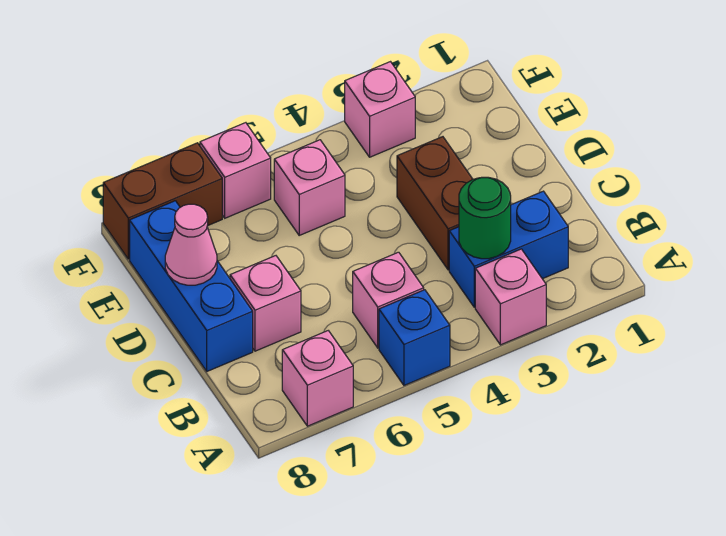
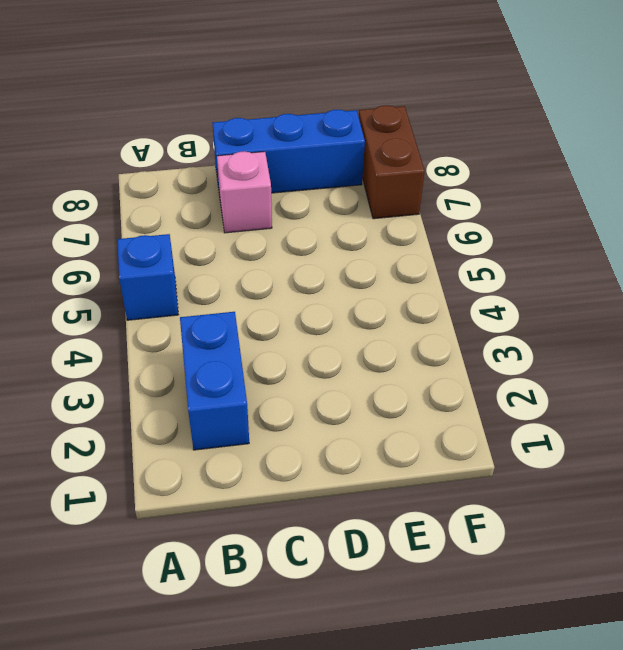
none -> pink brick A3 level 1
none -> pink brick A7 level 1
none -> pink brick B5 level 1

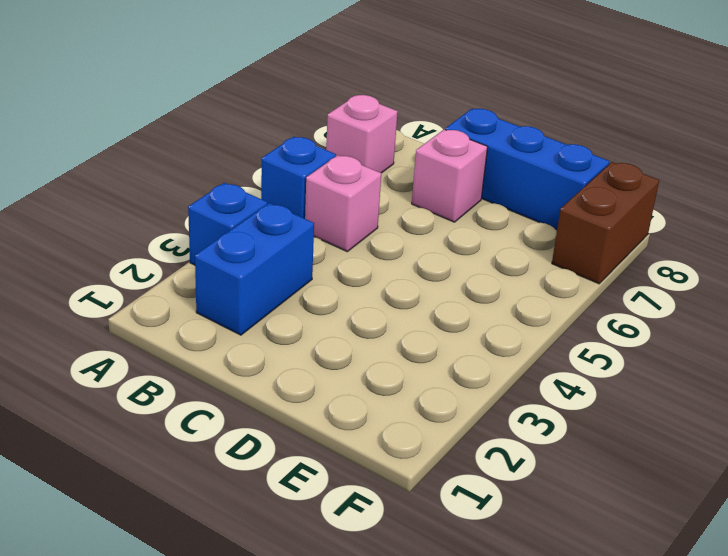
blue brick A3 level 1 -> pink brick A3 level 1
none -> brown brick C3:D3 level 1
none -> pink brick E5 level 1
none -> pink brick F3 level 1

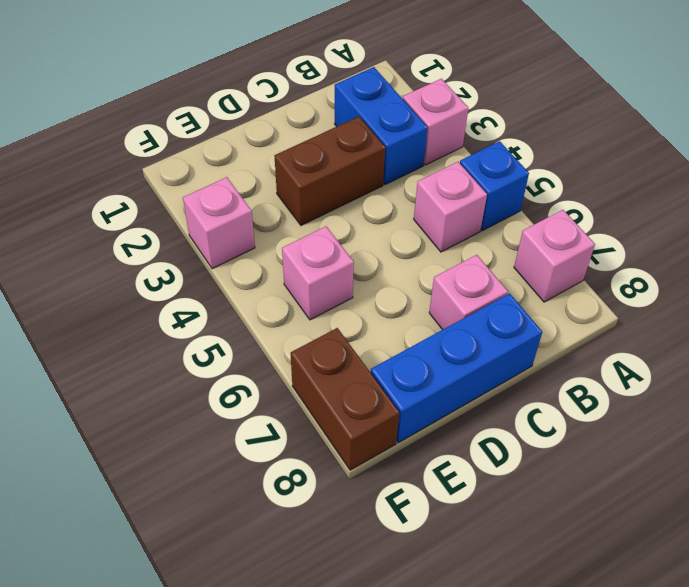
none -> pink brick F6 level 1
none -> green round brick B3 level 2
none -> pink cone D8 level 2

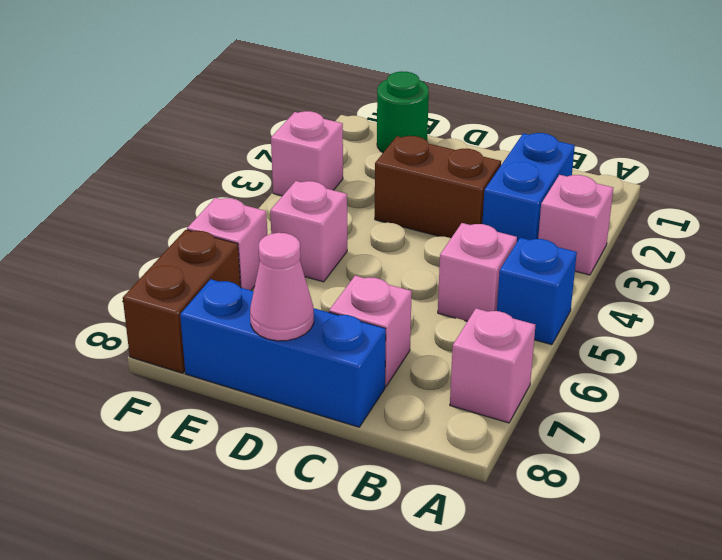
green round brick E1 level 1 -> green round brick B3 level 2

